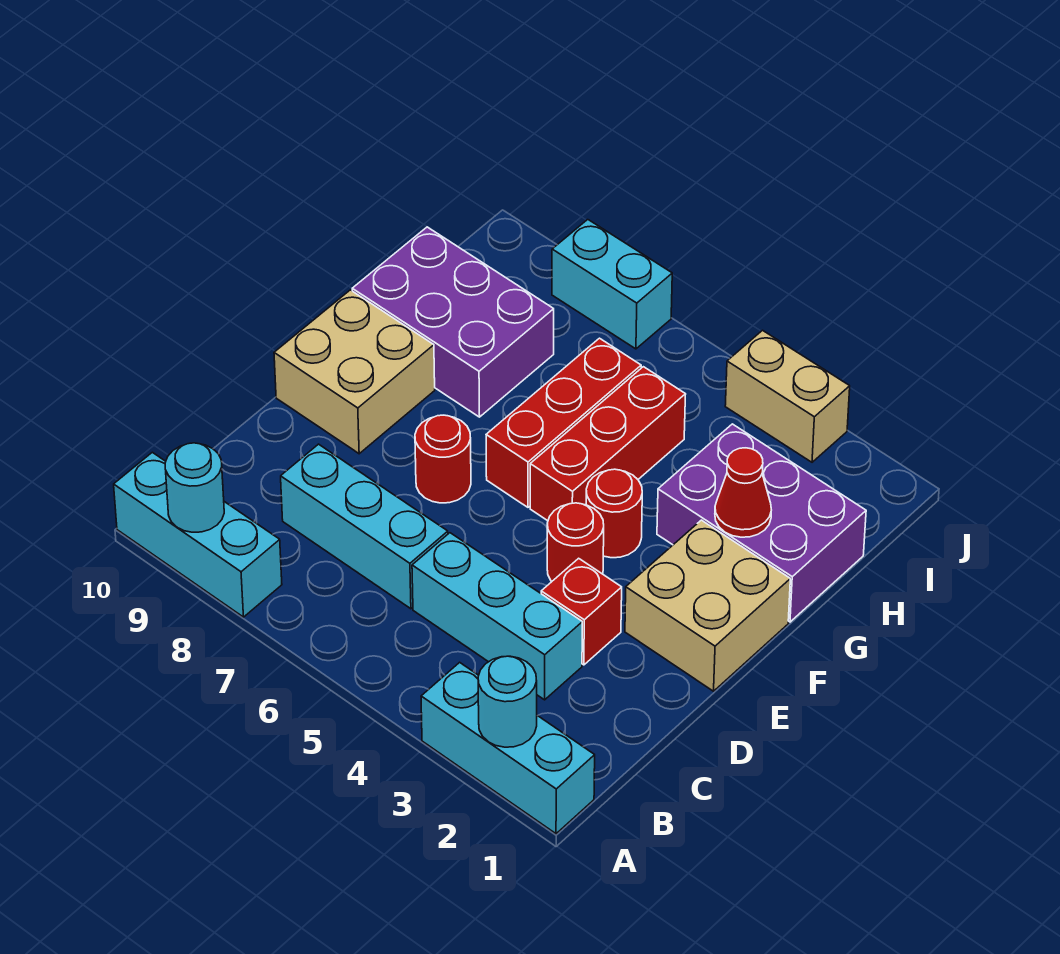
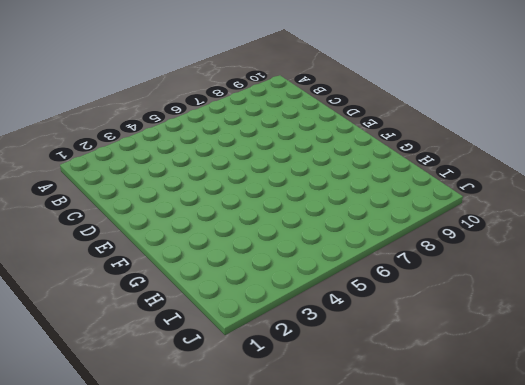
none -> cyan brick A1:A3 level 1
none -> cyan brick A8:A10 level 1
none -> cyan brick C3:C5 level 1

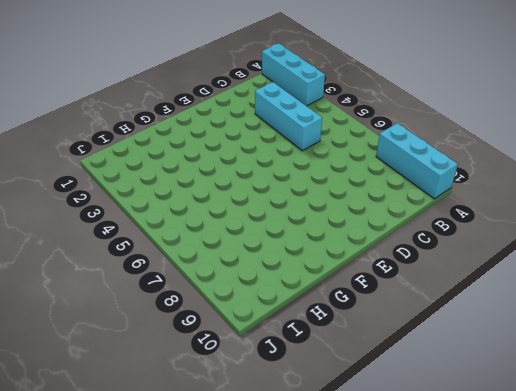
none -> cyan brick C6:C8 level 1
none -> red brick D3 level 1
none -> tan brick E1:F2 level 1

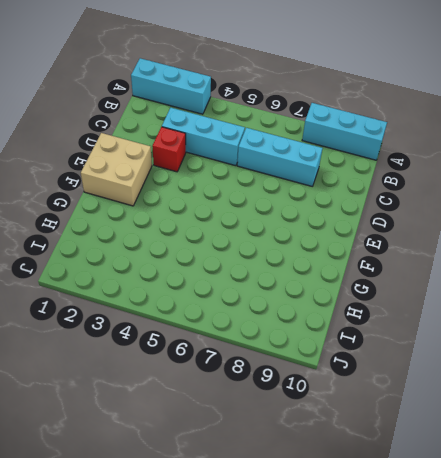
none -> red round brick E4 level 1
none -> red round brick E7 level 1
none -> tan brick E9:F10 level 1

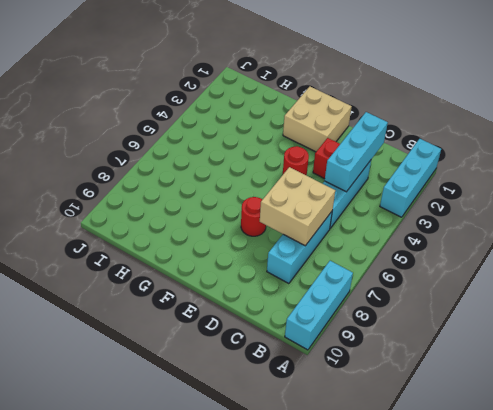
cyan brick C2:C4 level 2 -> none
tan brick C6:D7 level 2 -> tan brick E9:F10 level 1
none -> red round brick F4 level 1
none -> red brick F5:H5 level 1
none -> red brick F6:H6 level 1

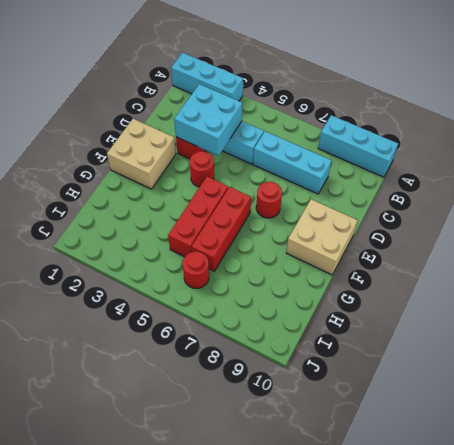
cyan brick C3:D4 level 2 -> none
red round brick I6 level 1 -> red round brick F4 level 1
none -> purple brick G1:H3 level 1
none -> purple brick G8:H10 level 1
none -> tan brick J3:J4 level 1

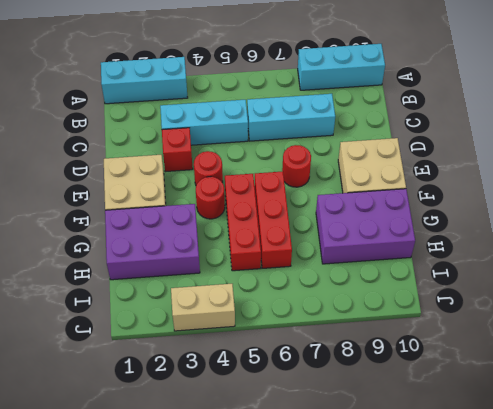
none -> cyan brick J7:J8 level 1
none -> cyan round brick A2 level 2
none -> cyan round brick A9 level 2

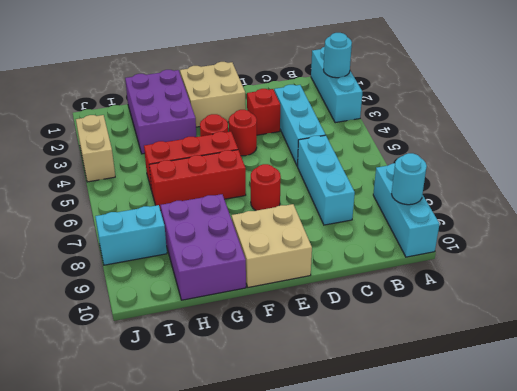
cyan brick I8:J8 level 1 -> cyan brick J7:J8 level 1
none -> red cone G2 level 2

